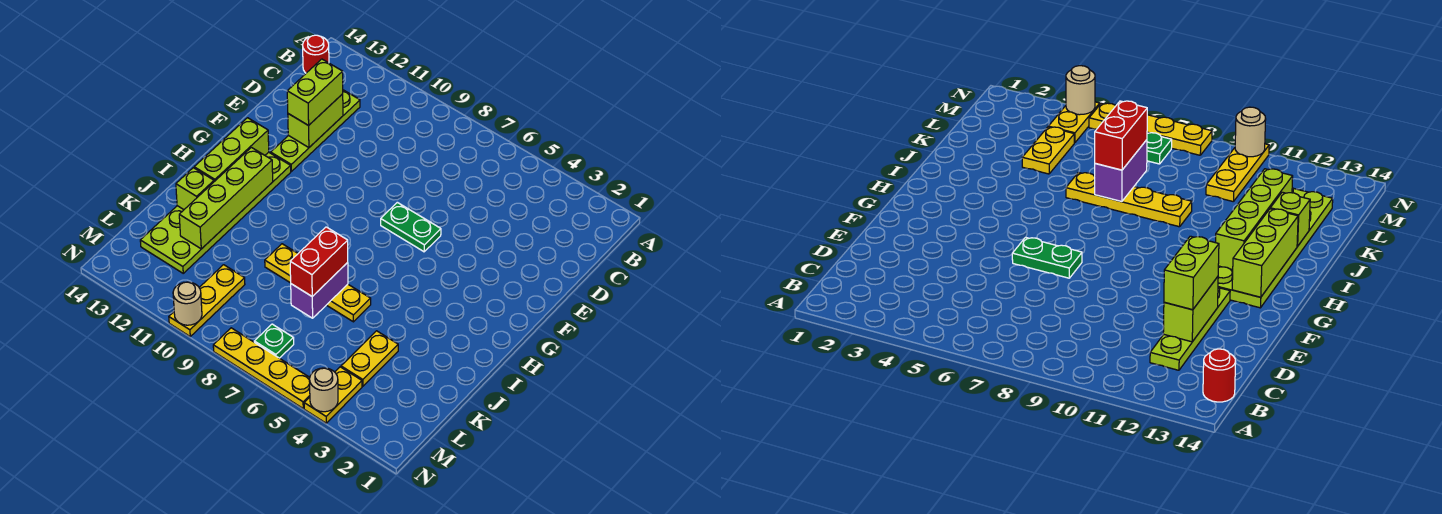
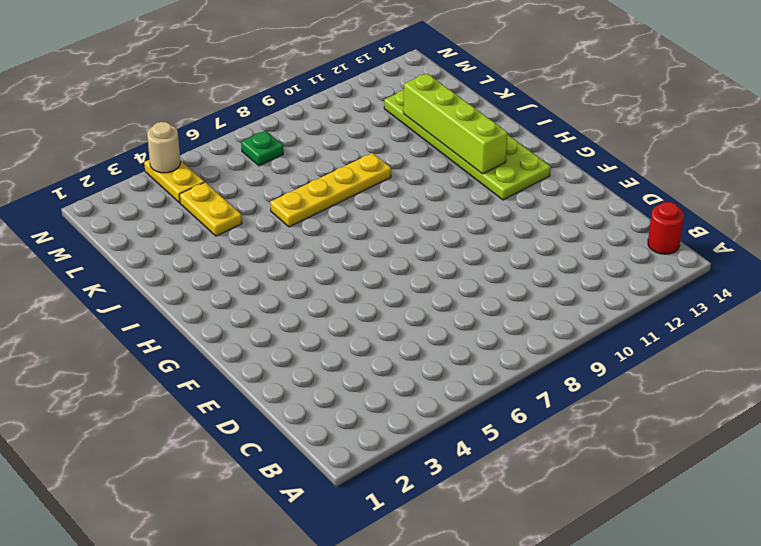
none -> lime plate C12:F12 level 1
none -> green plate F6:F7 level 1
none -> yellow plate L10:N10 level 1

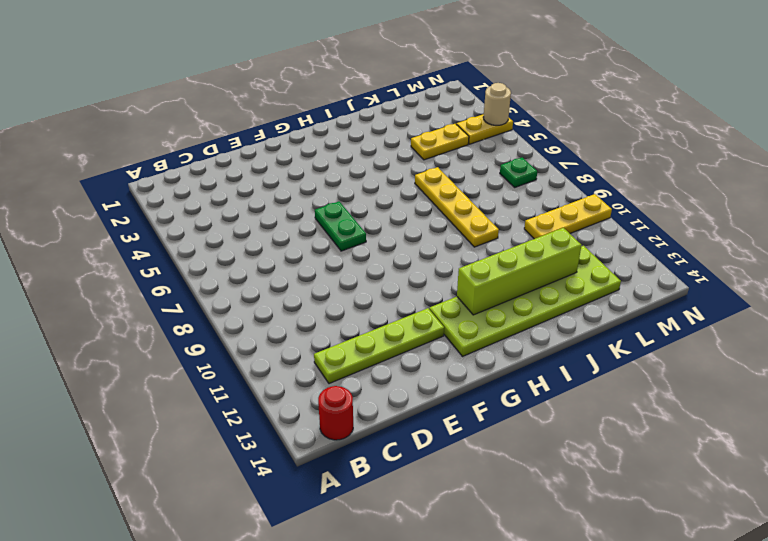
none -> yellow plate N5:N8 level 1
none -> lime brick D12:E12 level 2
none -> lime brick G13:I13 level 2

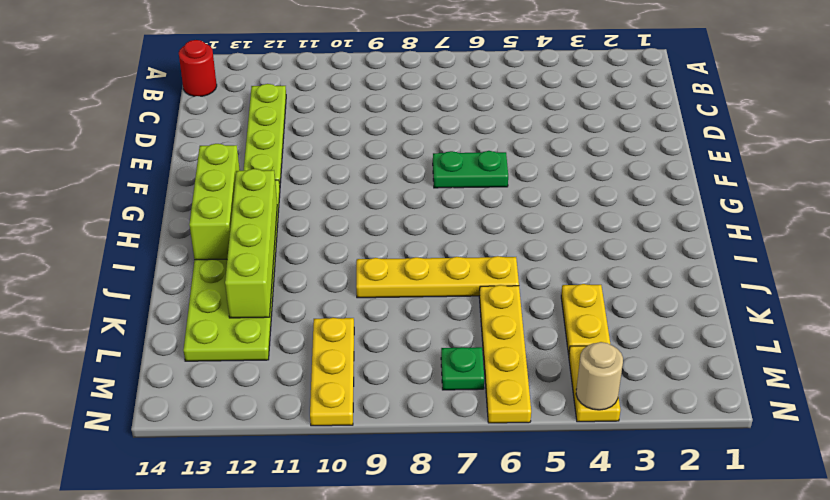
yellow plate K6:N6 level 1 -> yellow plate N5:N8 level 1
none -> lime brick D12:E12 level 2
none -> purple brick J7:K7 level 2
none -> lime brick J13 level 2

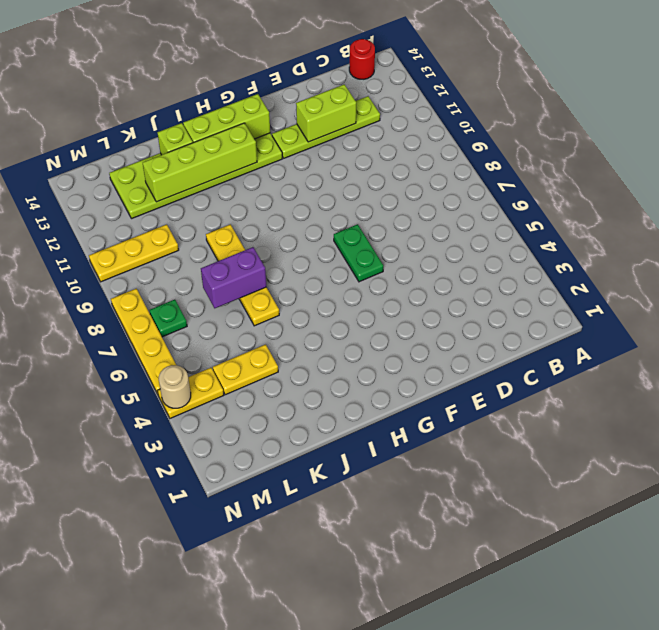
none -> tan round brick N10 level 2
none -> lime brick D12:E12 level 3
none -> red brick J7:K7 level 3

